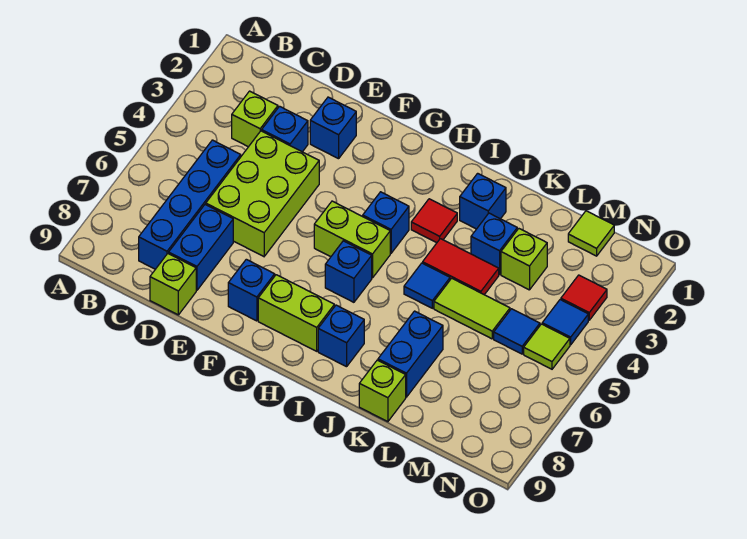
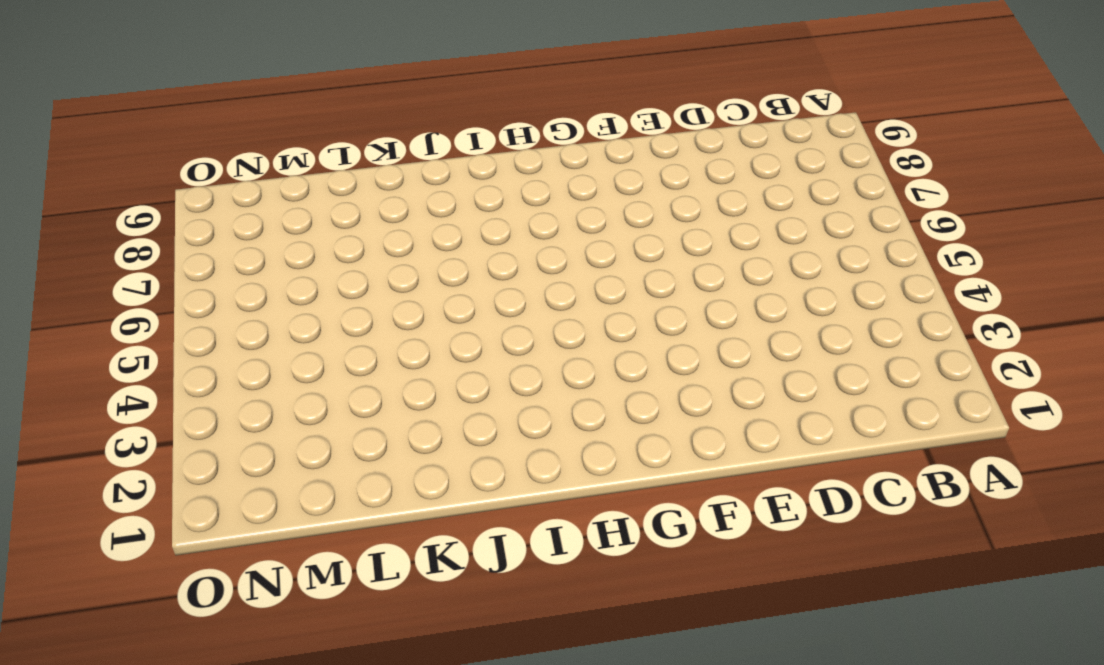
none -> lime brick C3 level 1
none -> blue brick C5:C8 level 1
none -> blue brick D3 level 1

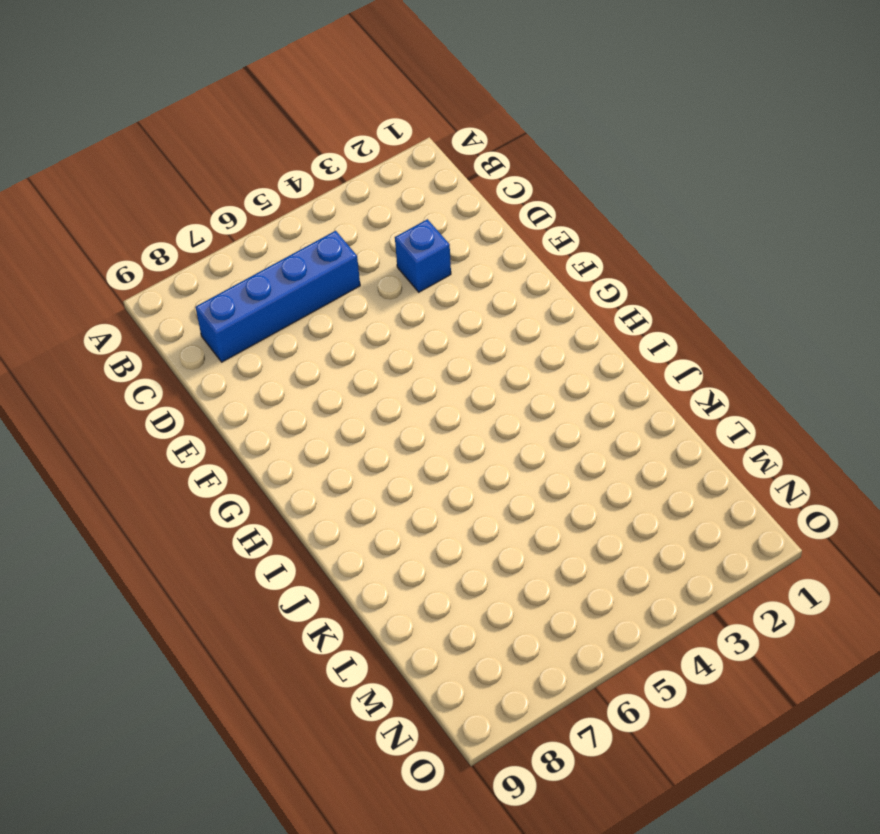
none -> lime brick C3 level 1
none -> lime brick D4:E6 level 1
none -> blue brick D7:D8 level 1

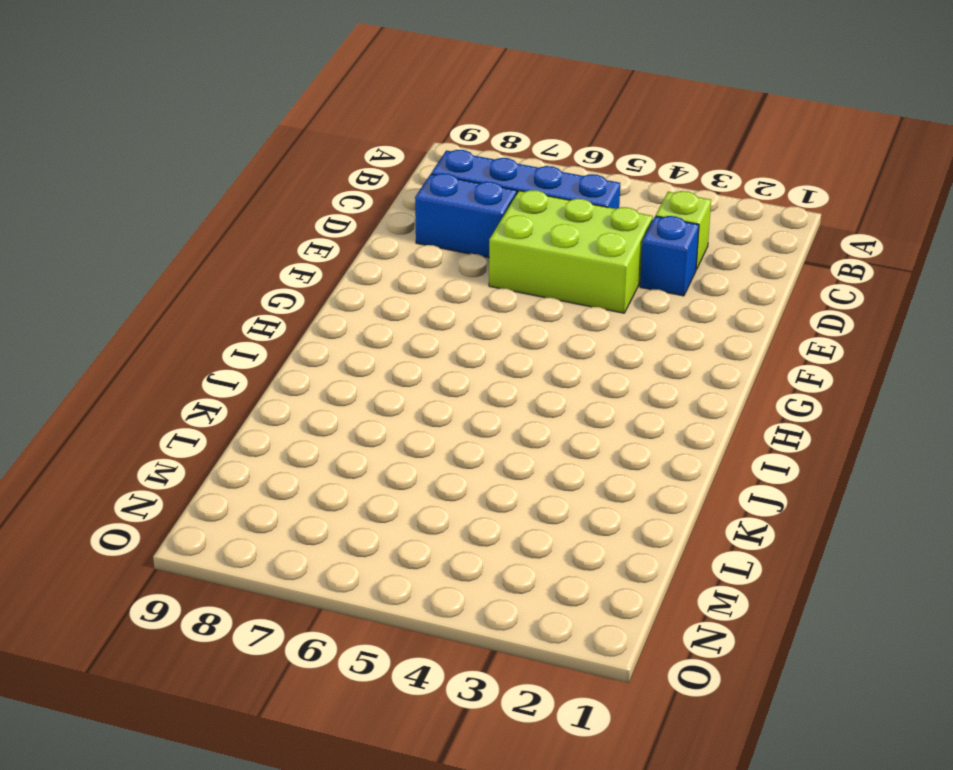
none -> lime brick D9 level 1
none -> blue brick E2 level 1
none -> blue brick F8 level 1

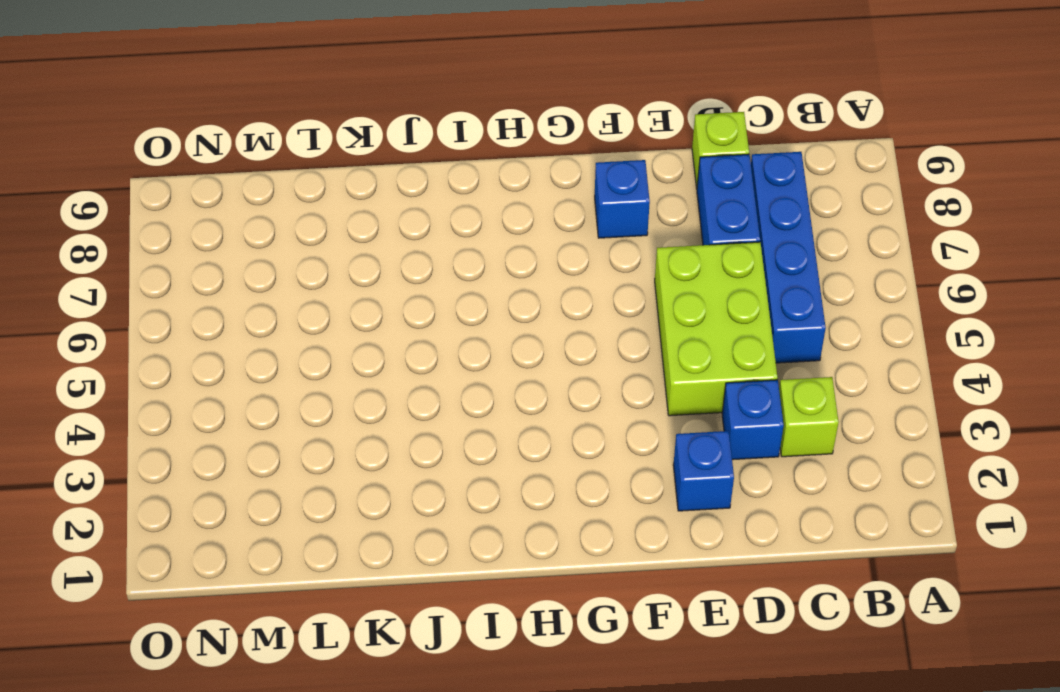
none -> lime brick G5:H5 level 1
none -> lime brick G8:H8 level 1
none -> blue brick H4 level 1

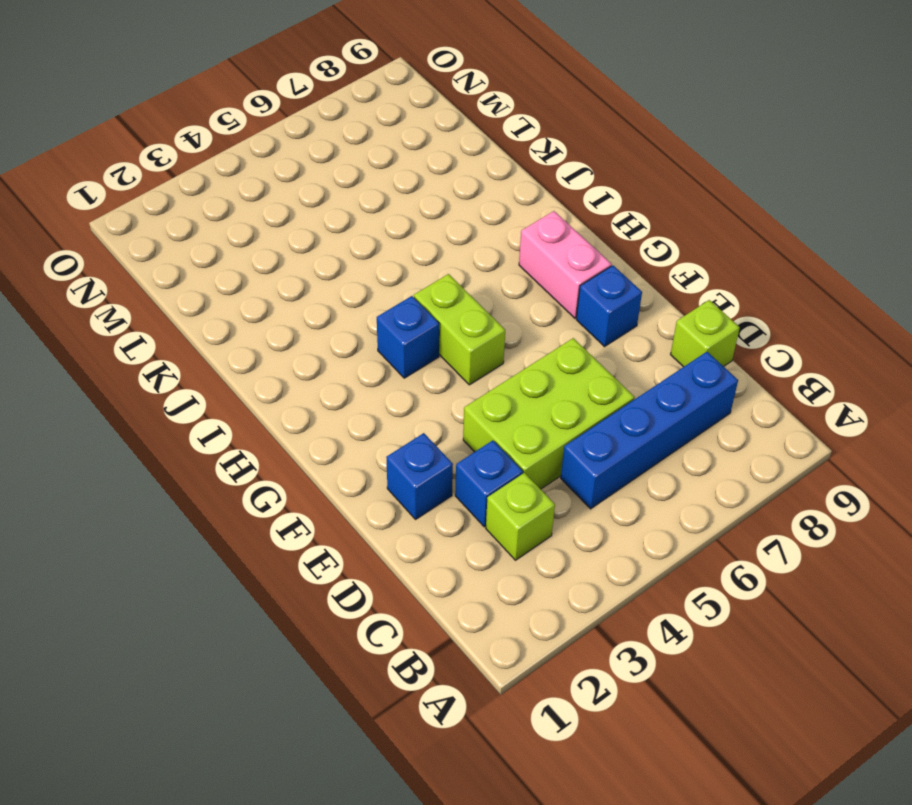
pink brick G8:H8 level 1 -> lime brick G8:H8 level 1
none -> blue brick D7:D8 level 1
none -> blue brick H6 level 1
none -> red tile I3 level 1

